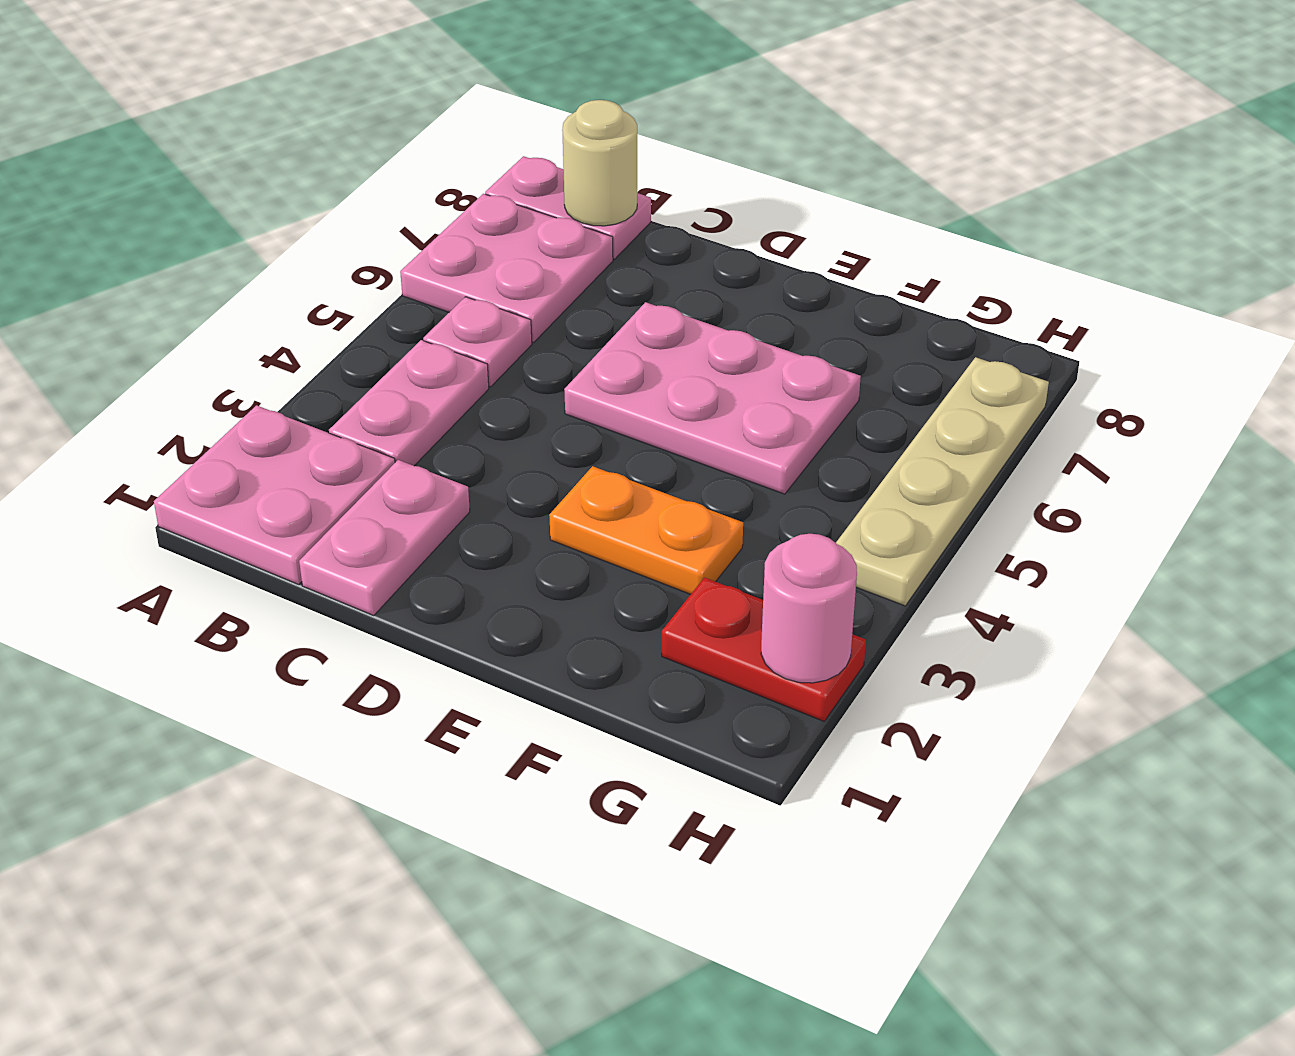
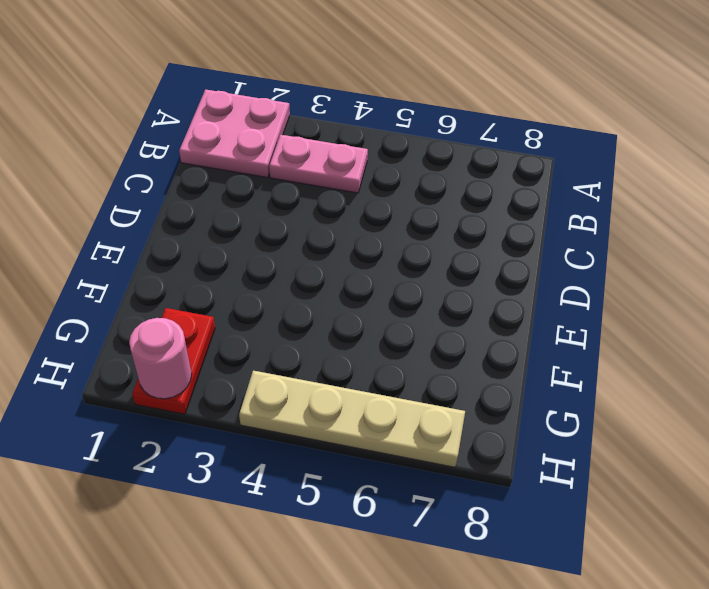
none -> pink plate A6:B7 level 1
none -> pink plate A8:B8 level 1
none -> pink plate B5 level 1

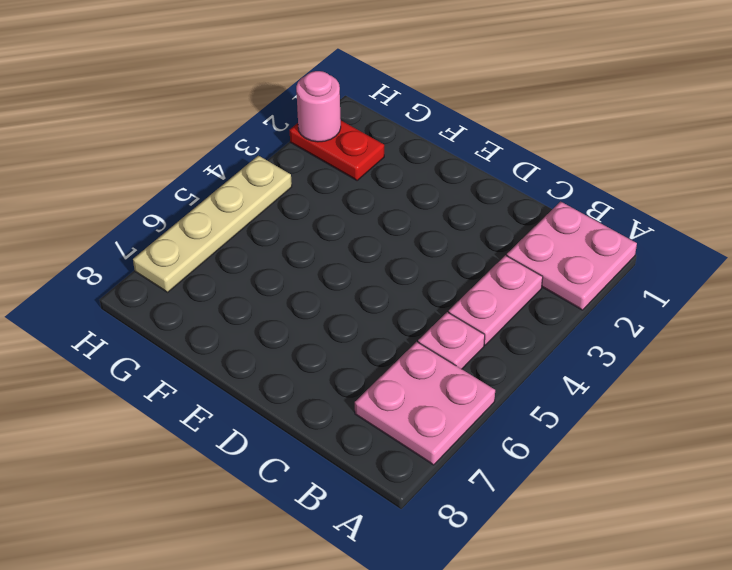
none -> pink plate A8:B8 level 1
none -> pink plate C1:C2 level 1
none -> pink plate D5:F6 level 1

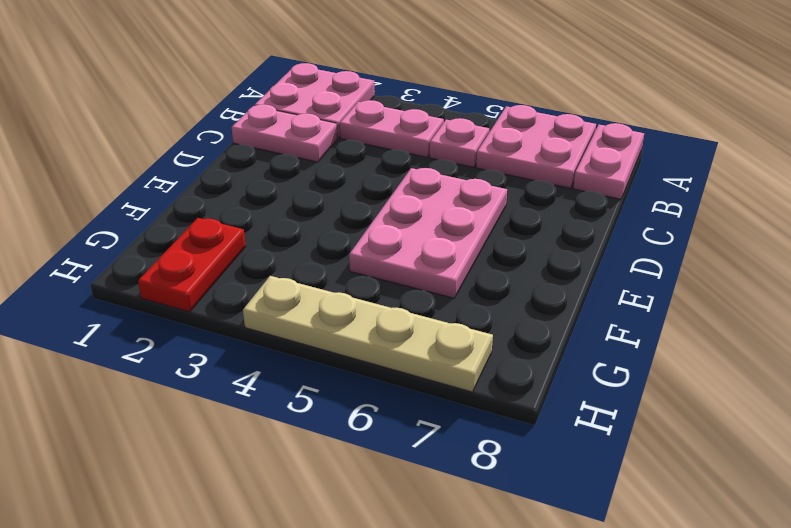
none -> orange plate E3:F3 level 1
none -> tan round brick B8 level 2
none -> pink round brick H2 level 2

